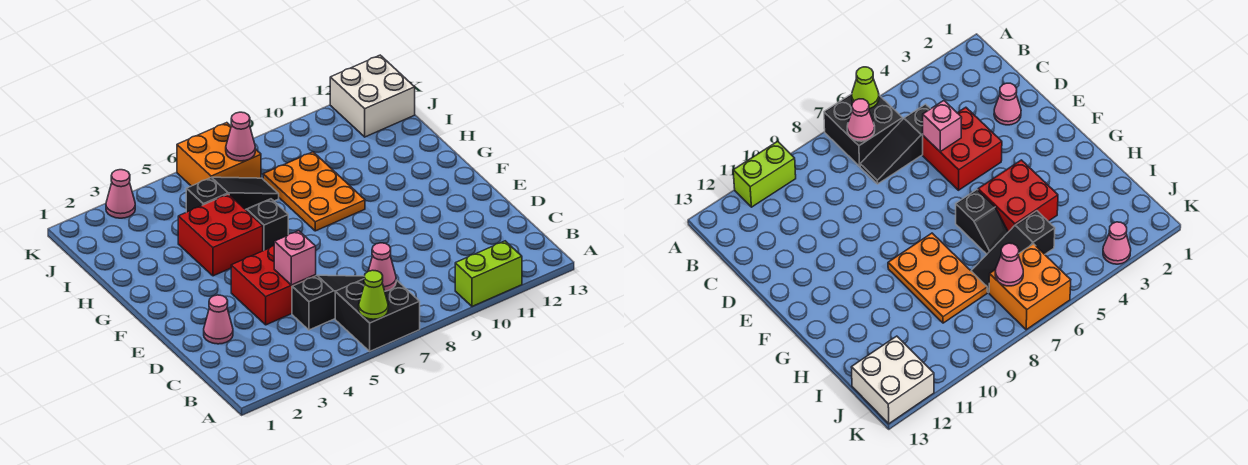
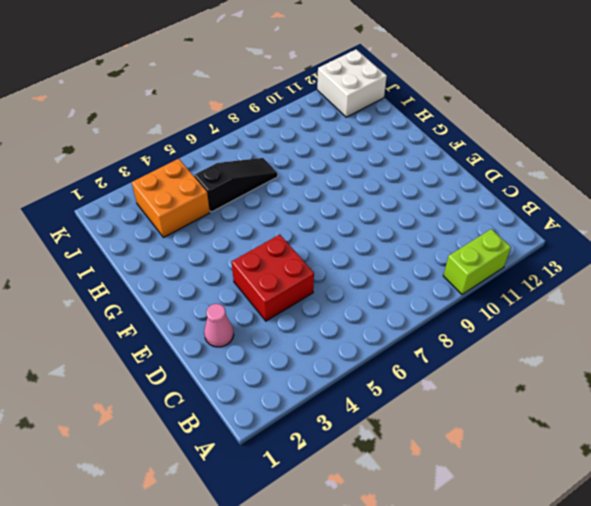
orange brick I3:J4 level 1 -> orange brick J6:K7 level 1
none -> black brick A6:B7 level 1
none -> black slope C5:C7 level 1 top 5
none -> red brick G4:H5 level 1

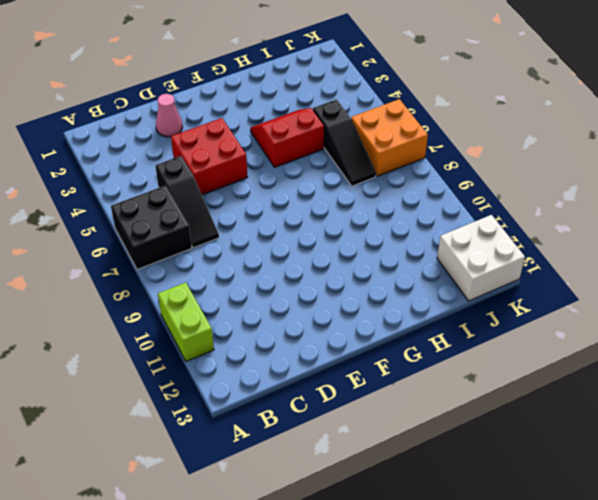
red slope G4:H5 level 1 top 5 -> red brick G4:H5 level 1
none -> black slope G6:H6 level 1 top G
none -> orange plate G8:I9 level 1
none -> pink cone K3 level 1

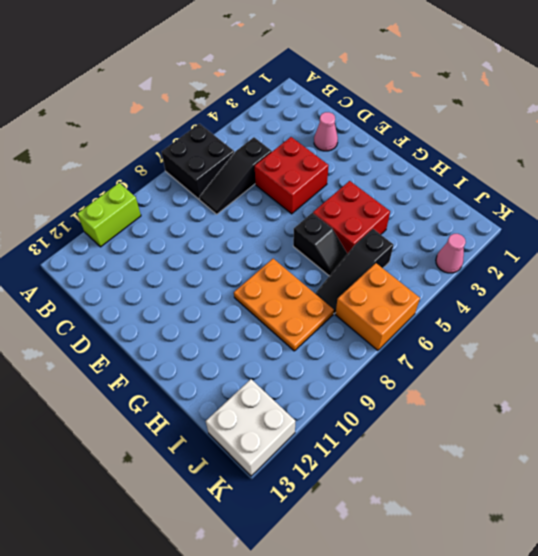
none -> lime cone A6 level 2
none -> pink cone B7 level 2
none -> pink brick D5 level 2

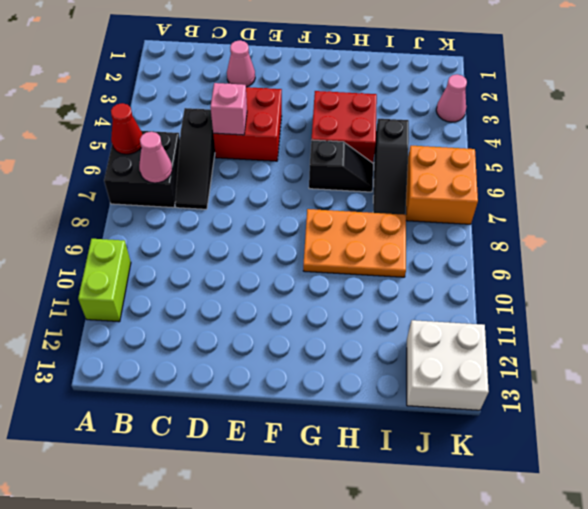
red cone A6 level 2 -> lime cone A6 level 2
none -> pink cone J7 level 2

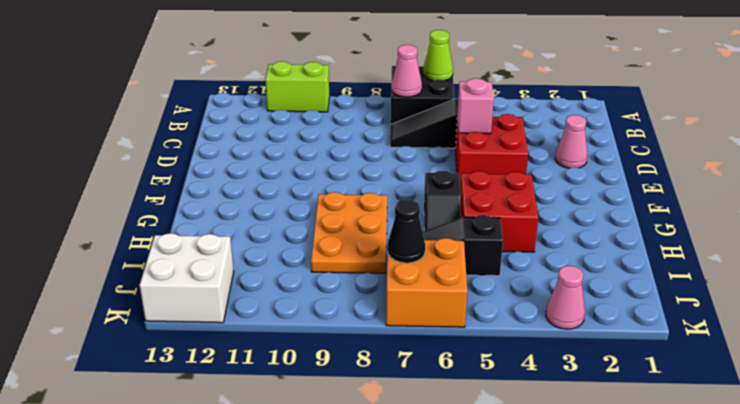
black cone J7 level 2 -> pink cone J7 level 2

